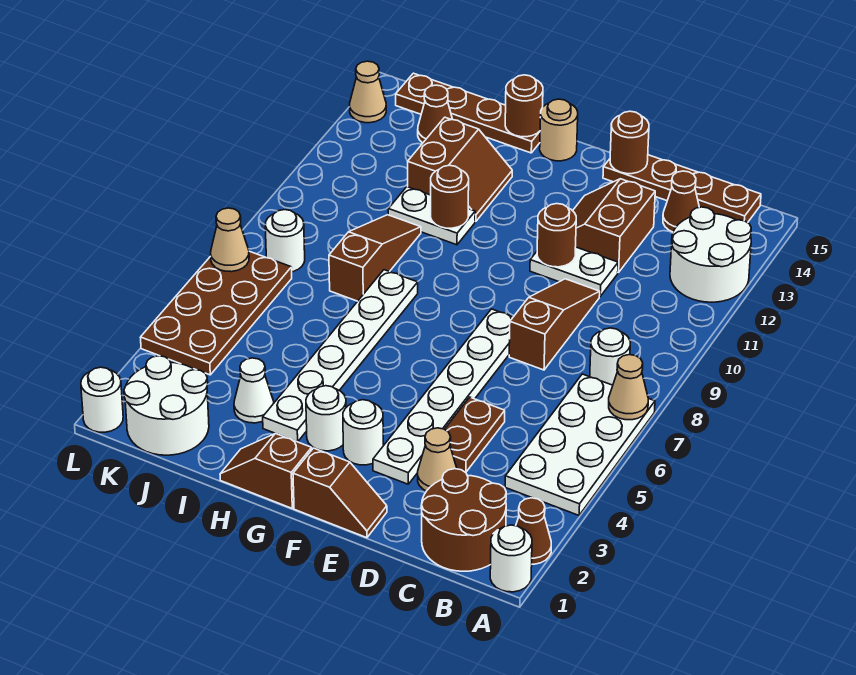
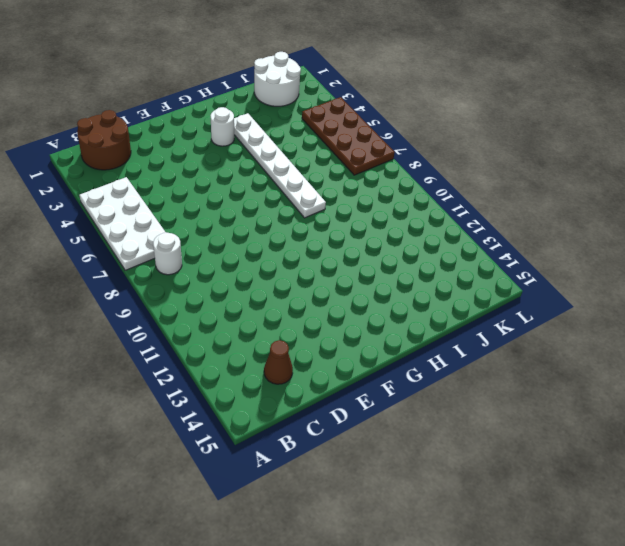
none -> white round brick A1 level 1
none -> brown cone A2 level 1
none -> white round brick A12:B13 level 1
none -> brown plate B15:E15 level 1

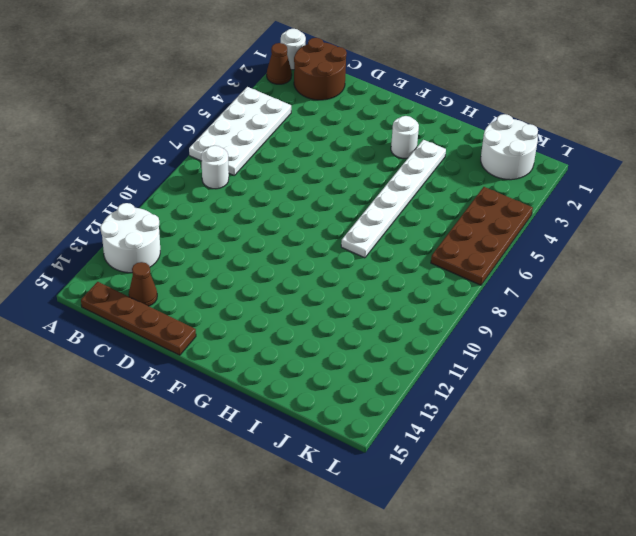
none -> tan cone D3 level 1
none -> brown plate D4:D5 level 1
none -> brown slope D8:D10 level 1 top 8
none -> white plate D11:E11 level 1

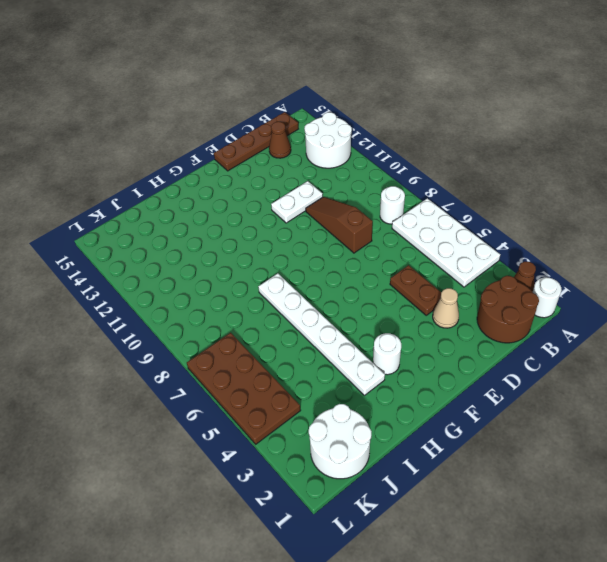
none -> brown slope D12:E13 level 1 top D
none -> brown slope E1:F1 level 1 top F
none -> white plate E3:E8 level 1
none -> white round brick F3 level 1

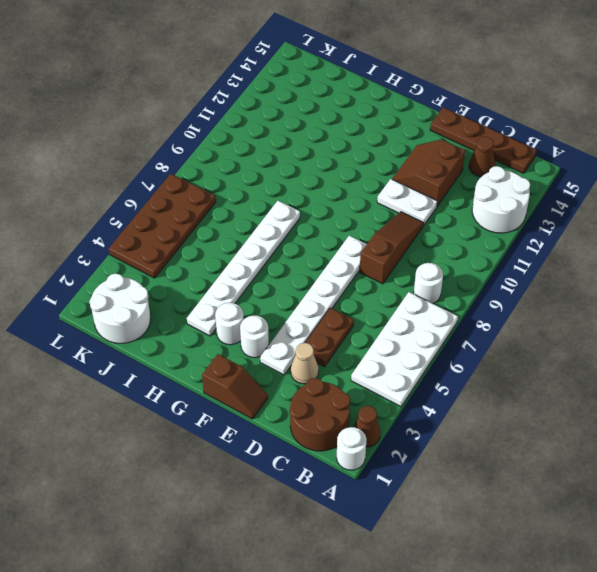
none -> brown slope G1:H1 level 1 top G
none -> tan round brick G15 level 1
none -> white plate H11:I11 level 1
none -> brown slope H12:I13 level 1 top I

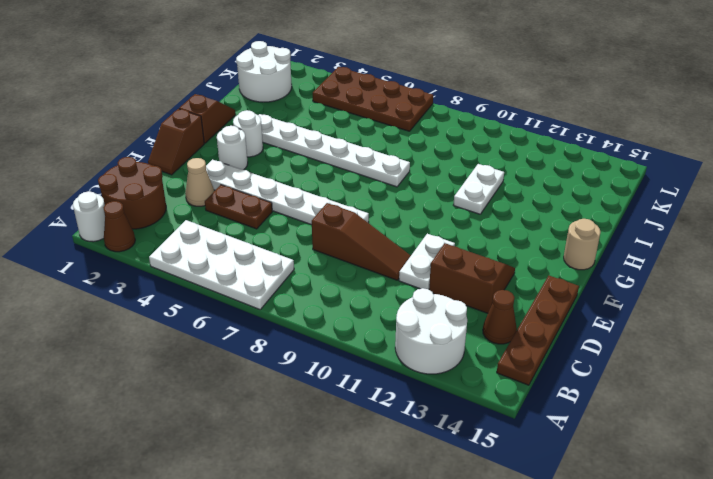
none -> white round brick B8 level 1
none -> brown slope H12:I13 level 1 top I
none -> brown plate H15:K15 level 1
none -> white cone I3 level 1

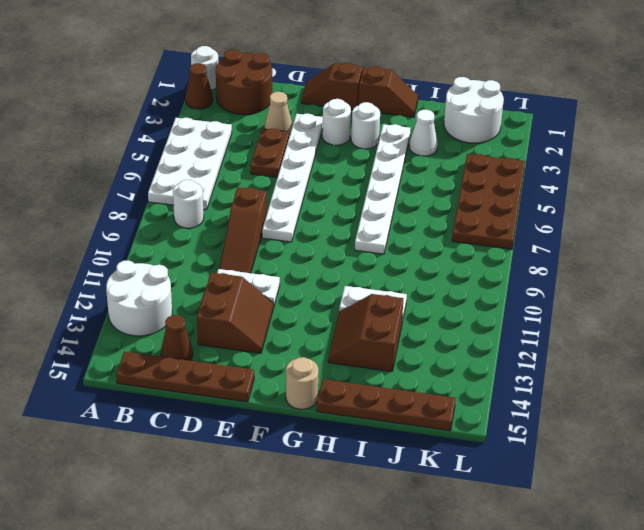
none -> brown slope I8:I10 level 1 top 8
none -> brown cone J14 level 1
none -> white round brick K8 level 1
none -> white round brick L1 level 1

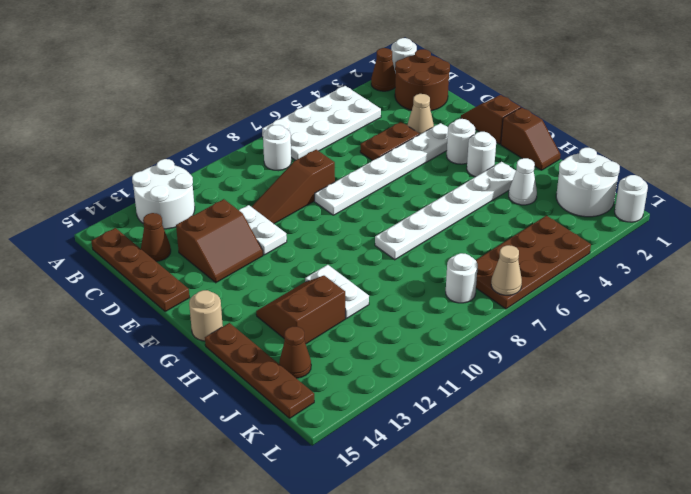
none -> brown slope I8:I10 level 1 top 8
none -> tan cone L14 level 1
none -> tan cone A7 level 2
none -> brown round brick E11 level 2

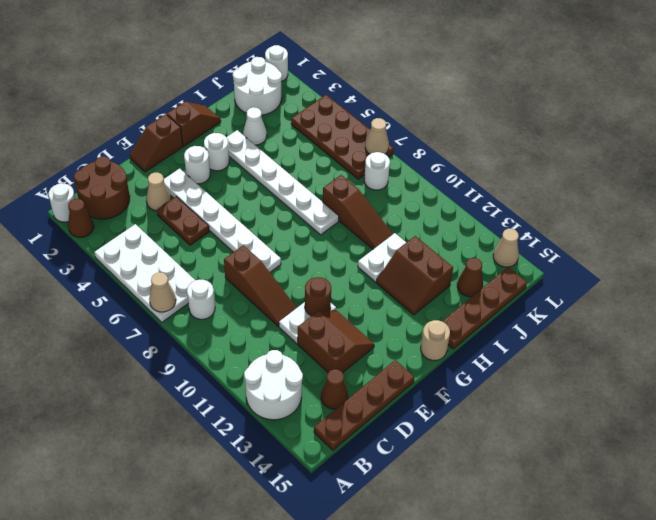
none -> brown round brick E15 level 2
none -> brown round brick H11 level 2
none -> brown round brick H15 level 2

